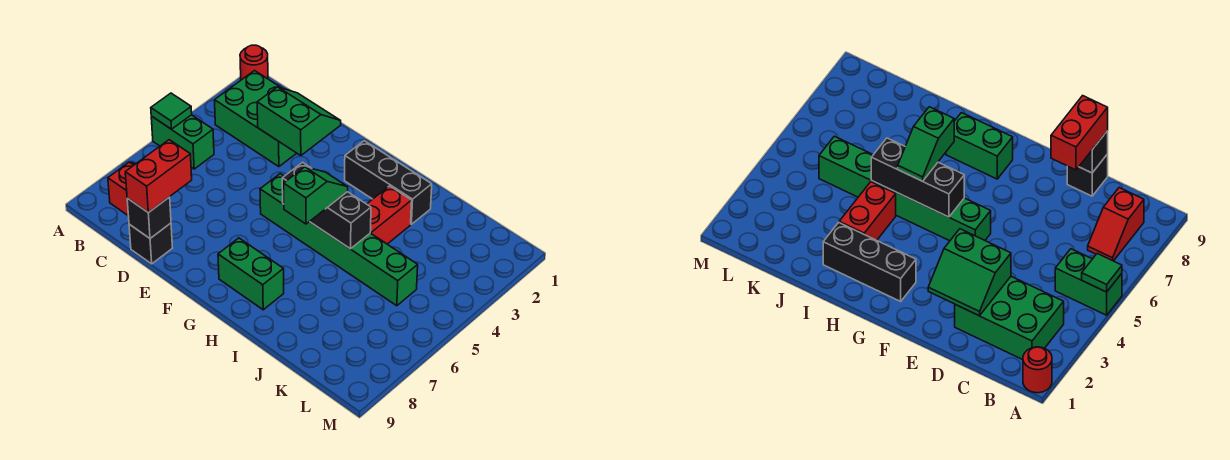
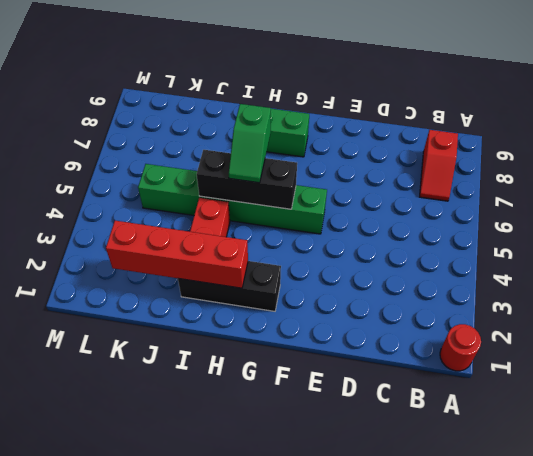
red brick H2:K2 level 2 -> none
none -> green brick A5:B5 level 1
none -> green brick B2:D3 level 1
none -> black brick D9 level 1

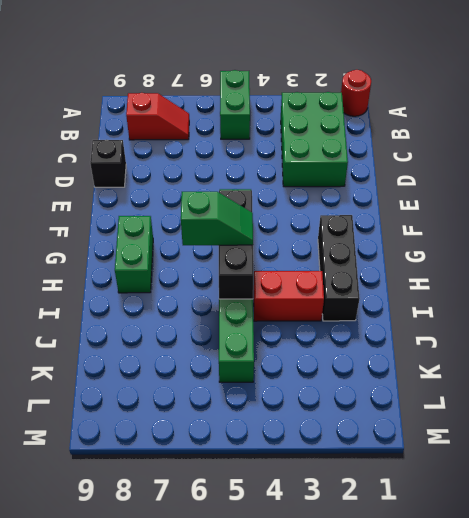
none -> green tile A5 level 2
none -> green slope D2:E3 level 2 top 3
none -> black brick D9 level 2

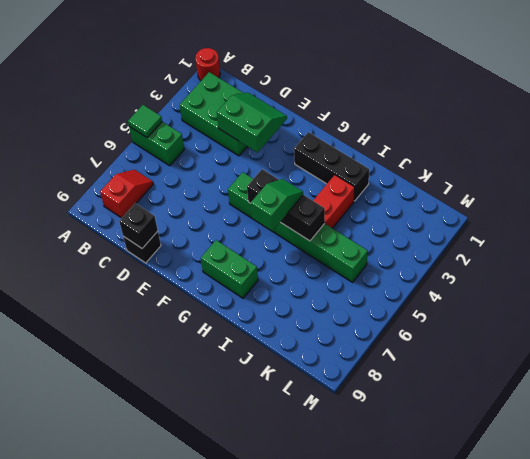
none -> red brick D8:D9 level 3

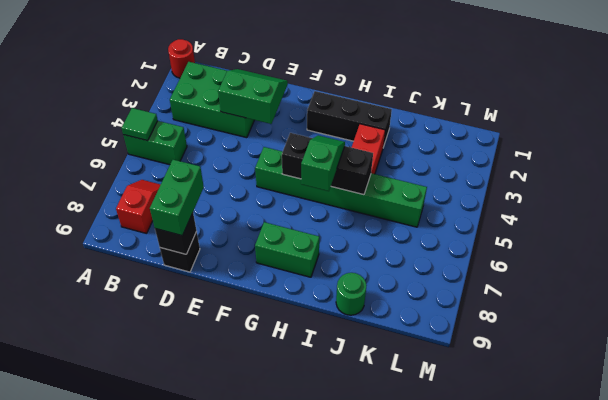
green brick D8:D9 level 3 -> red brick D8:D9 level 3
green round brick J9 level 1 -> none

